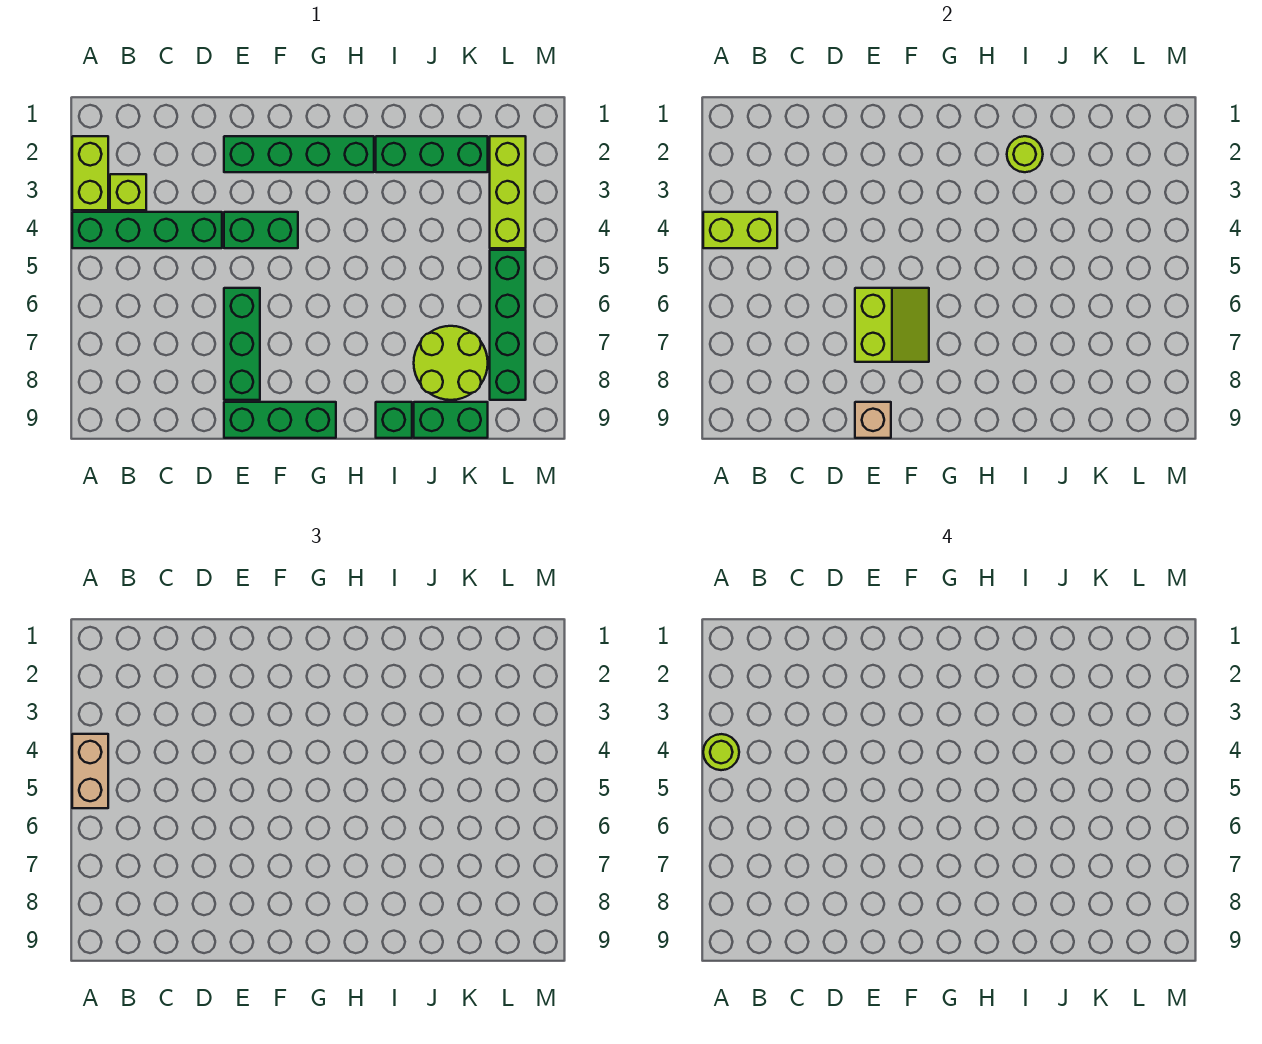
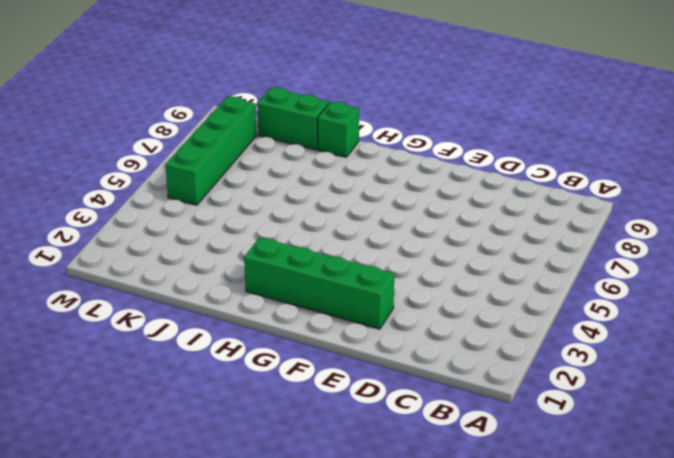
none -> lime brick A2:A3 level 1
none -> green brick A4:D4 level 1
none -> lime brick B3 level 1

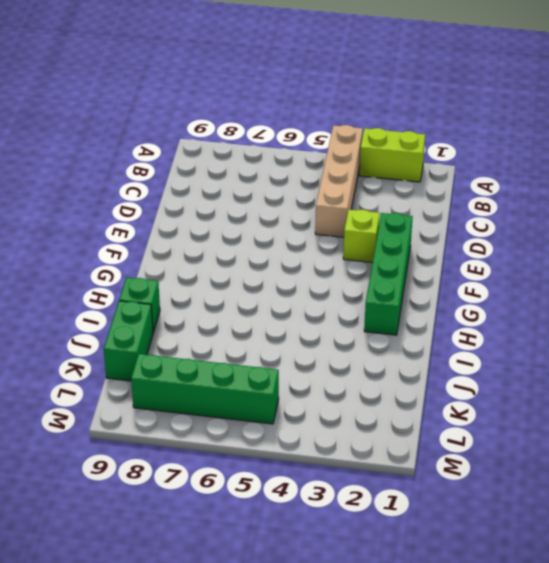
tan brick A4:D4 level 1 -> green brick A4:D4 level 1
lime brick E3 level 1 -> lime brick B3 level 1
none -> green brick E4:F4 level 1
none -> green brick E6:E8 level 1
none -> green brick E9:G9 level 1

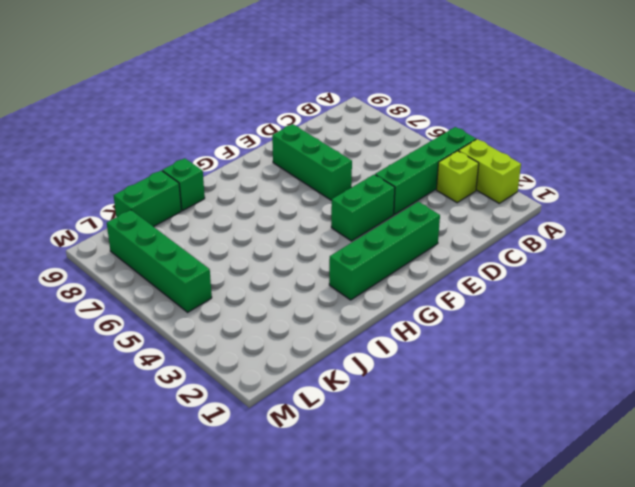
none -> green brick E9:G9 level 1
none -> green brick I2:K2 level 1
none -> lime round brick J7:K8 level 1

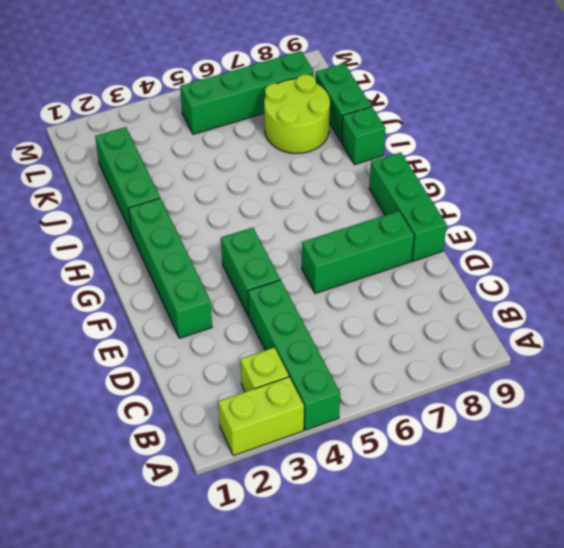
none -> lime brick L2:L4 level 1
none -> lime brick A4:B4 level 2
none -> lime slope E6:F7 level 2 top E

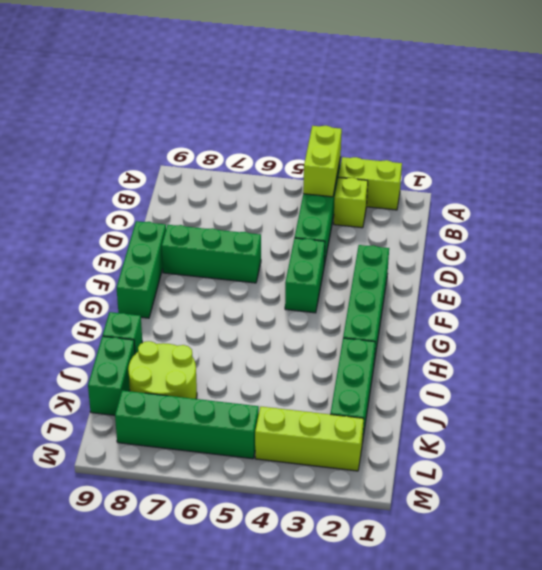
none -> lime slope E6:F7 level 2 top E
none -> tan brick E9 level 2
none -> lime round brick I2 level 2

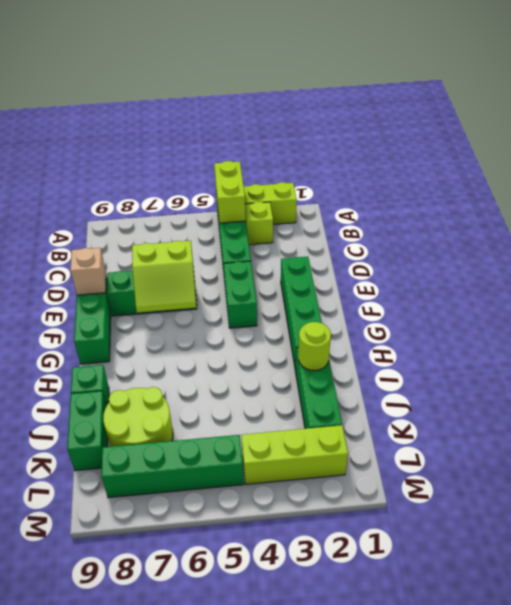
none -> tan brick A4:A5 level 3
none -> lime round brick A4 level 4

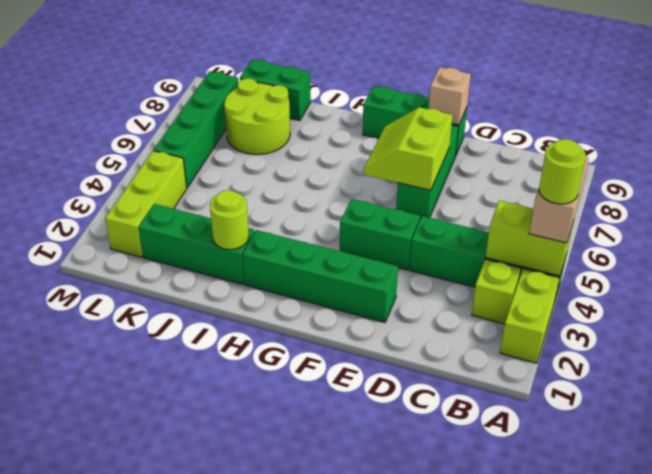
none -> green brick I9 level 1

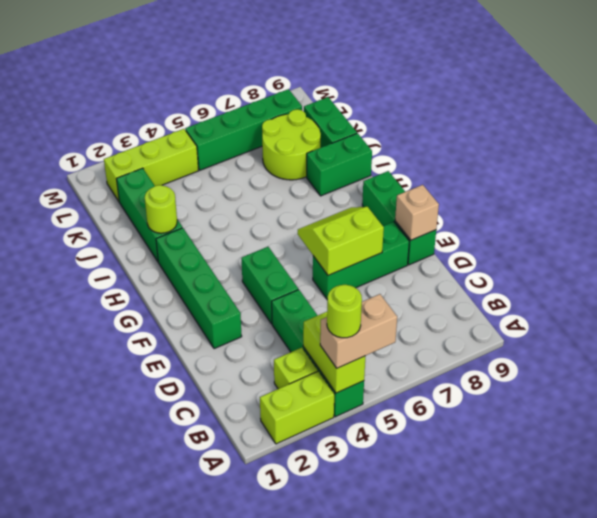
green brick I8:I9 level 1 -> green brick I9 level 1

